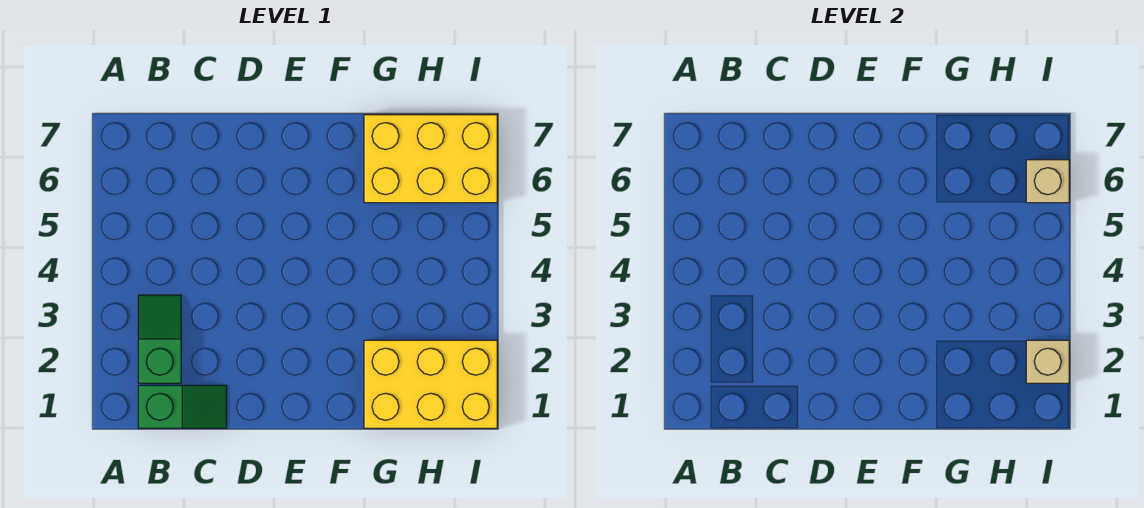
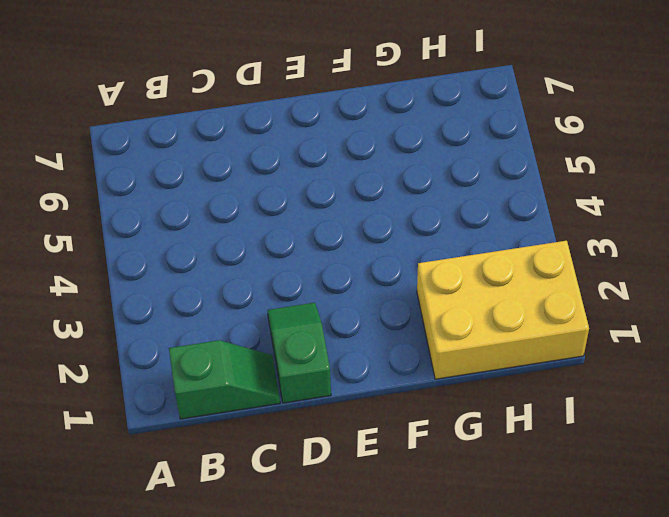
green slope D1:D2 level 1 top 1 -> green slope B2:B3 level 1 top 2
none -> yellow brick G6:I7 level 1
none -> tan brick I2 level 2

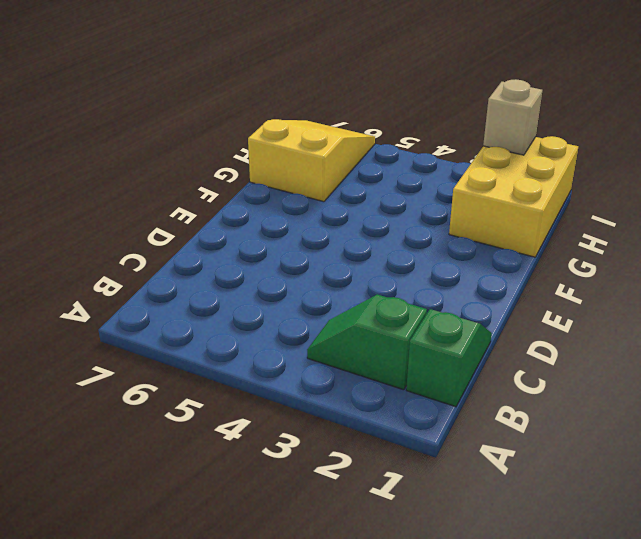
yellow slope G6:I7 level 1 top G -> yellow brick G6:I7 level 1
none -> tan brick I6 level 2

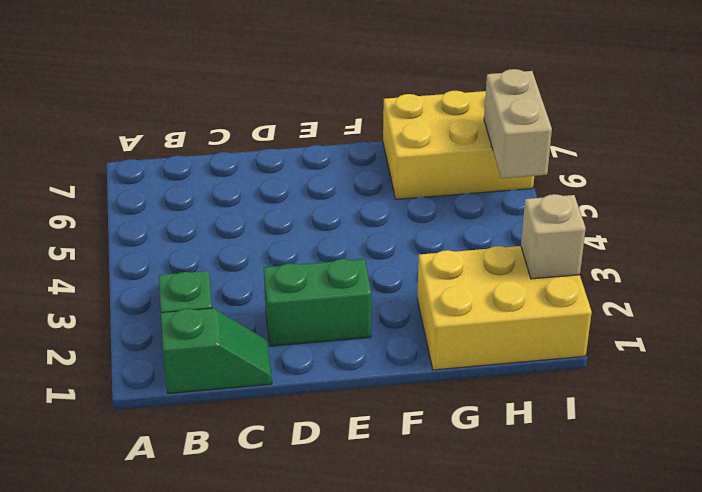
green brick D2:E2 level 1 -> none
tan brick I5:I6 level 2 -> tan brick I6 level 2

